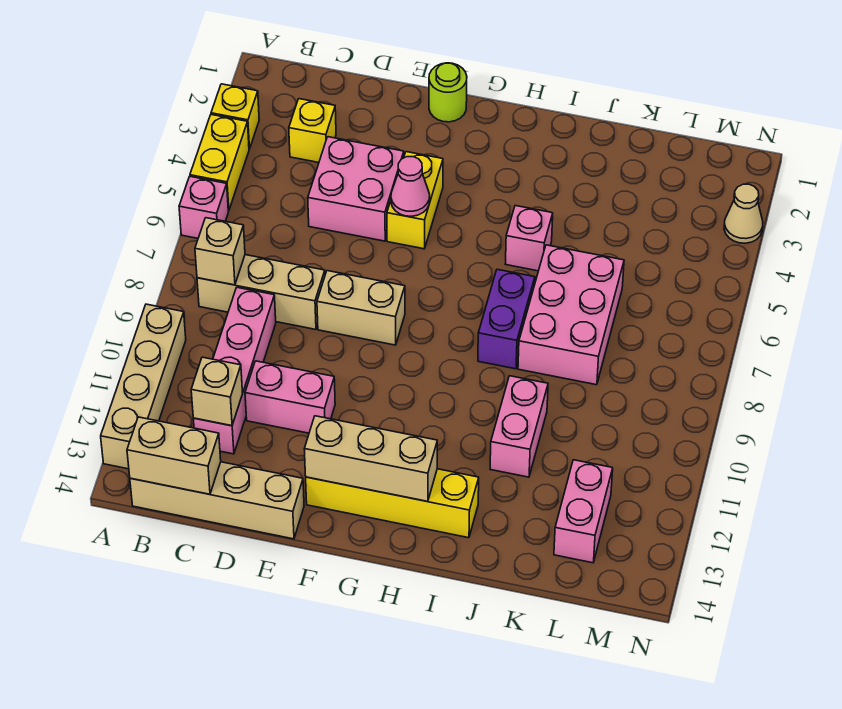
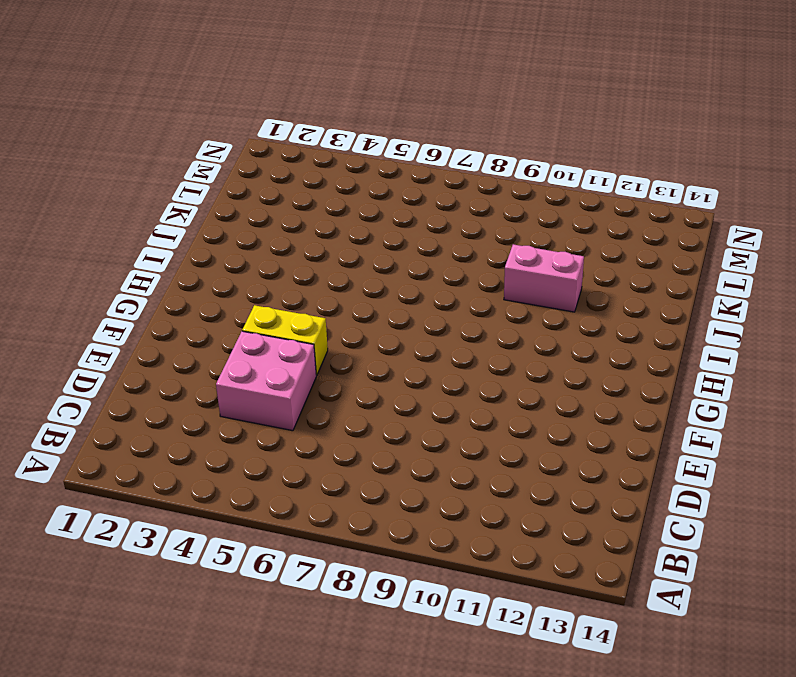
none -> yellow brick A3 level 1
none -> yellow brick A4:A5 level 1
none -> pink brick A6 level 1

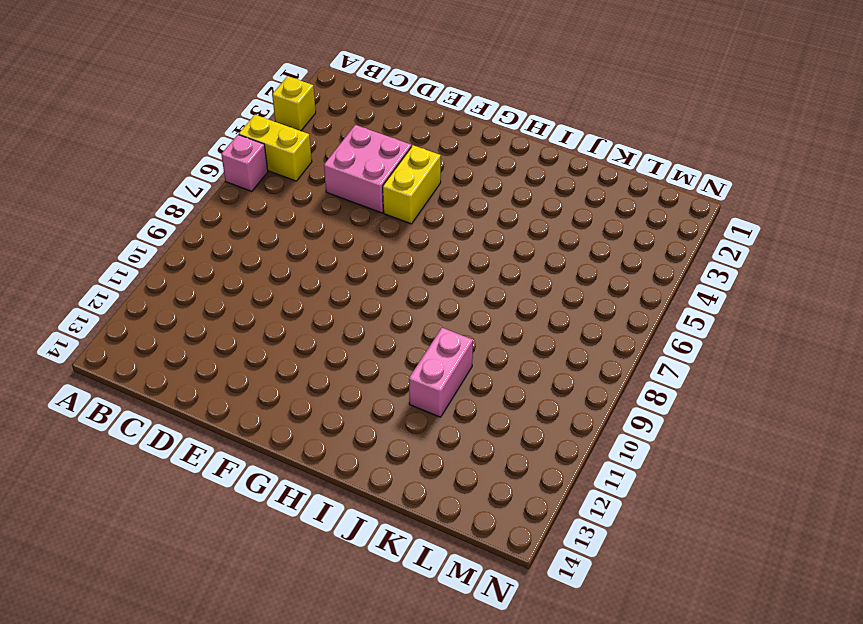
yellow brick A5:B5 level 1 -> yellow brick A4:A5 level 1
none -> tan brick A10:A13 level 1
none -> tan brick B8:D8 level 1
none -> tan brick B14:E14 level 1

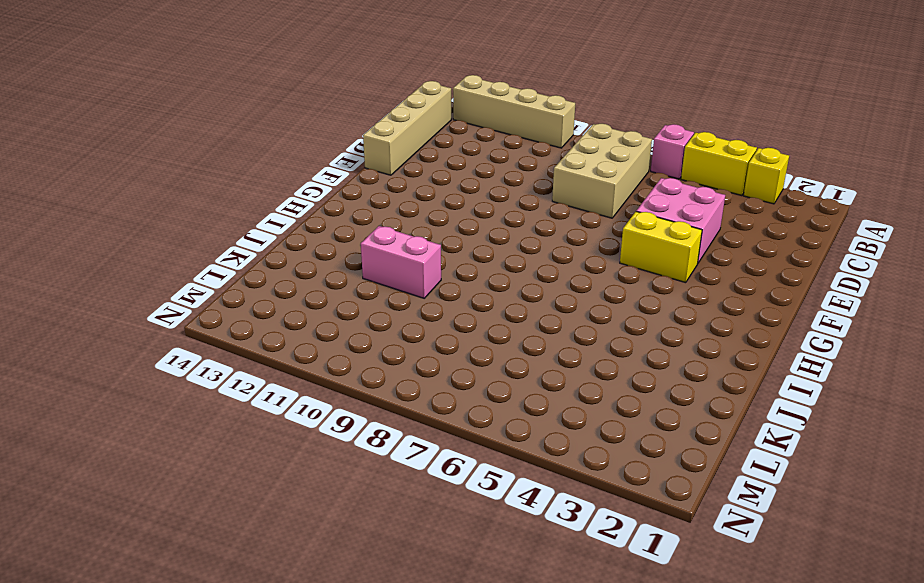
tan brick B7:D8 level 1 -> tan brick B8:D8 level 1
none -> yellow brick C3 level 1
none -> pink brick C9:C12 level 1
none -> pink brick D11:E11 level 1

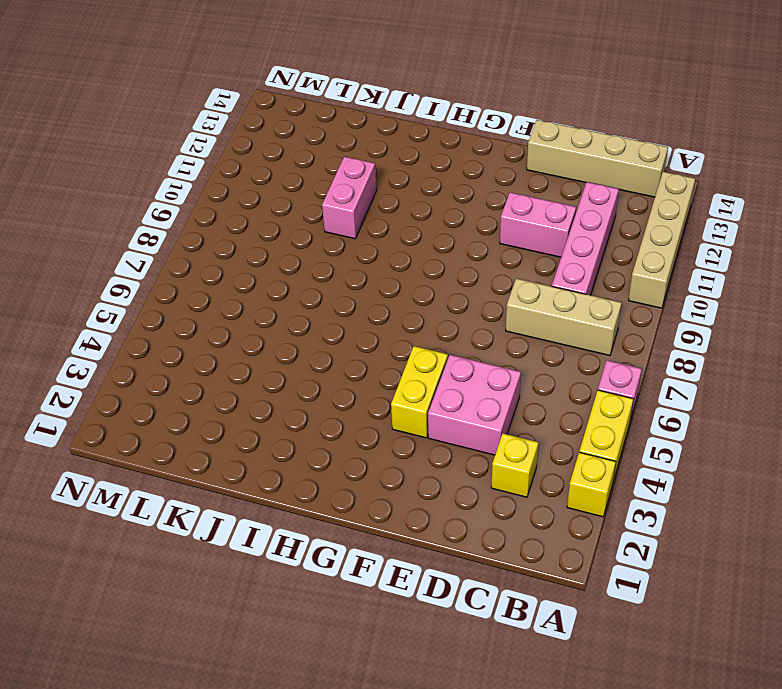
none -> tan brick E8:F8 level 1
none -> lime round brick F1 level 1
none -> yellow brick F13:I13 level 1

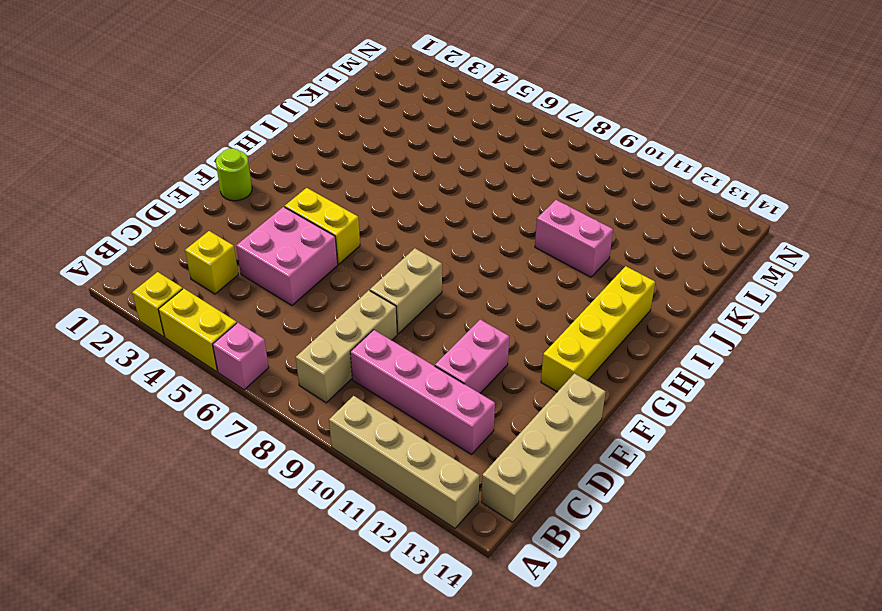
none -> pink brick I5 level 1
none -> purple brick I7:I8 level 1
none -> pink brick J6:K8 level 1

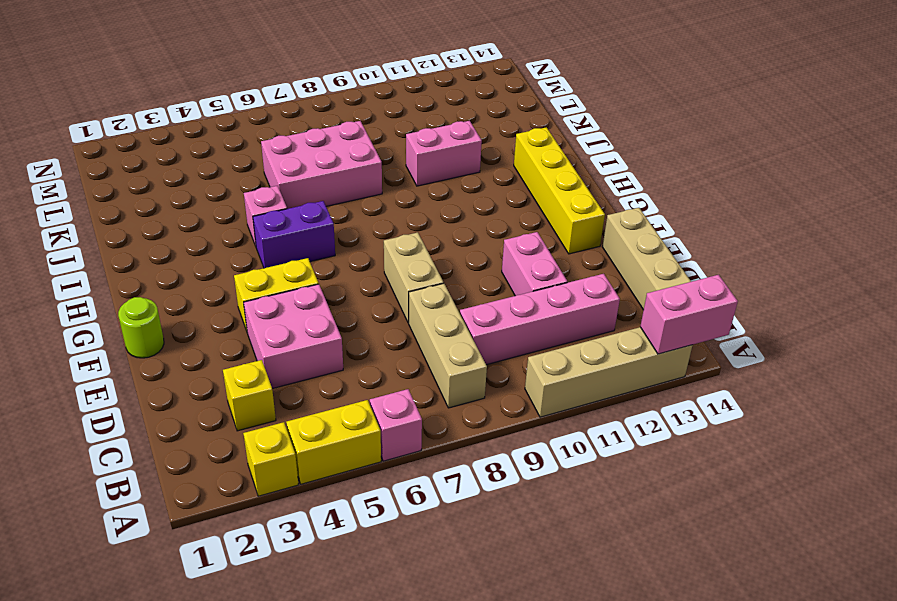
pink brick A13:A14 level 2 -> pink brick L12:L13 level 1
purple brick H5:H6 level 1 -> purple brick I7:I8 level 1
none -> tan cone N3 level 1
none -> tan brick B8 level 2
none -> tan brick B14:C14 level 2

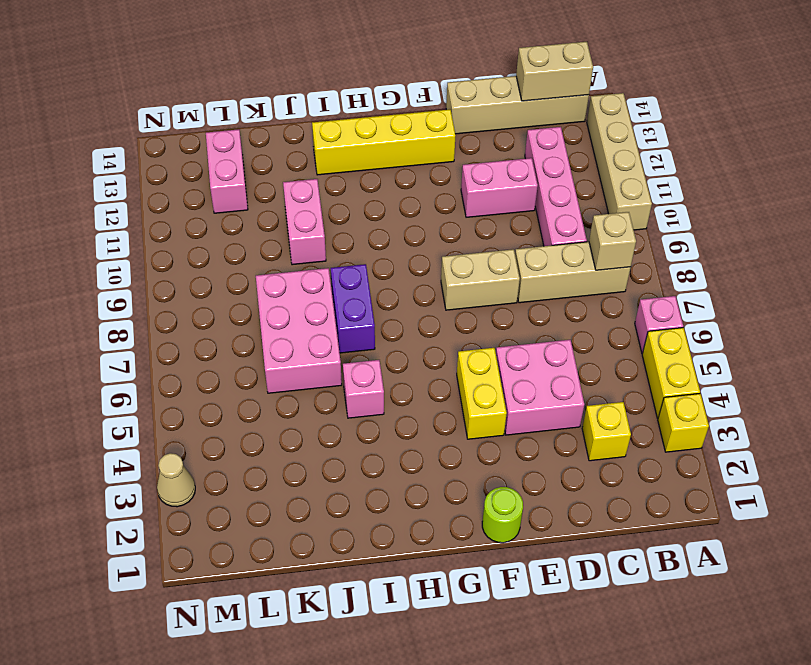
none -> tan brick C12 level 2
none -> pink cone F5 level 2
none -> tan brick F13:H13 level 2

